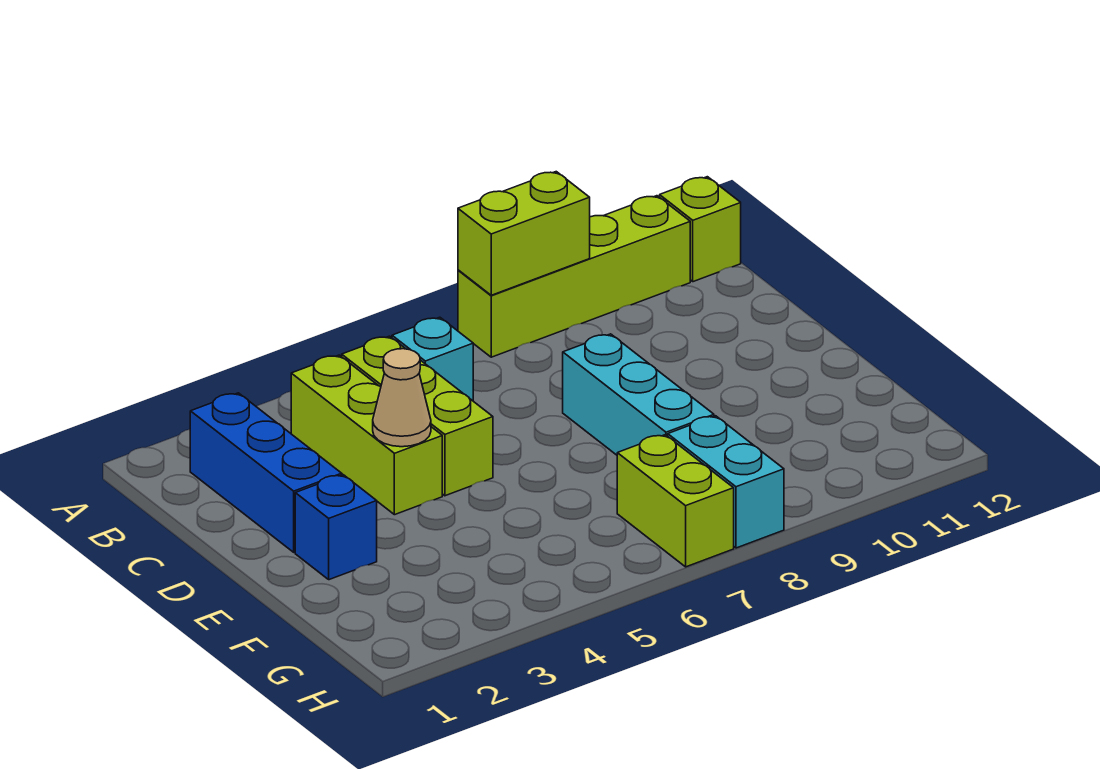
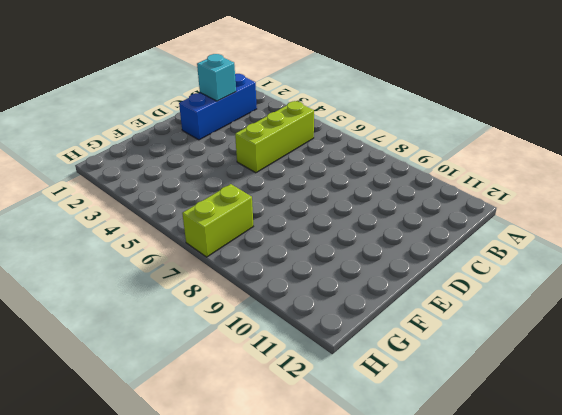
cyan brick C2 level 2 -> cyan brick B6 level 1
none -> lime brick A8:A11 level 1
none -> lime brick A12 level 1
none -> lime brick B4:D4 level 1

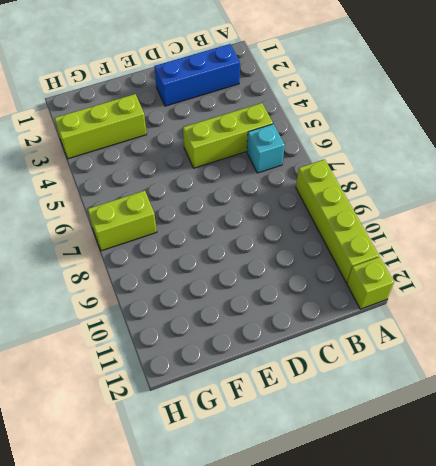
lime brick F3:H3 level 1 -> lime brick B4:D4 level 1
none -> cyan brick D8:F8 level 1
none -> blue brick E2 level 1
none -> cyan brick G8:H8 level 1

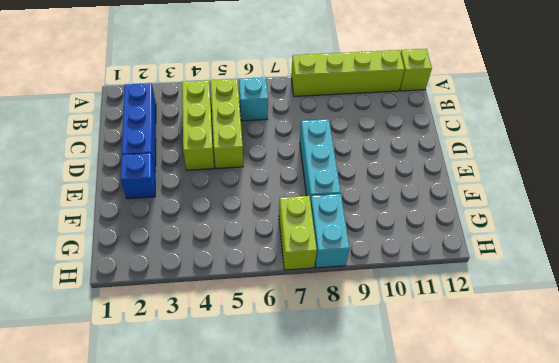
none -> lime brick A8:A9 level 2
none -> tan cone D4 level 2

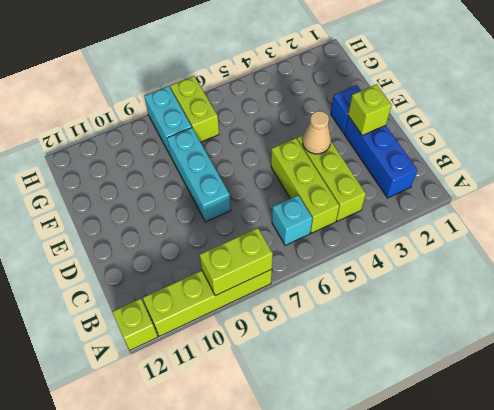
lime brick D2 level 2 -> none

